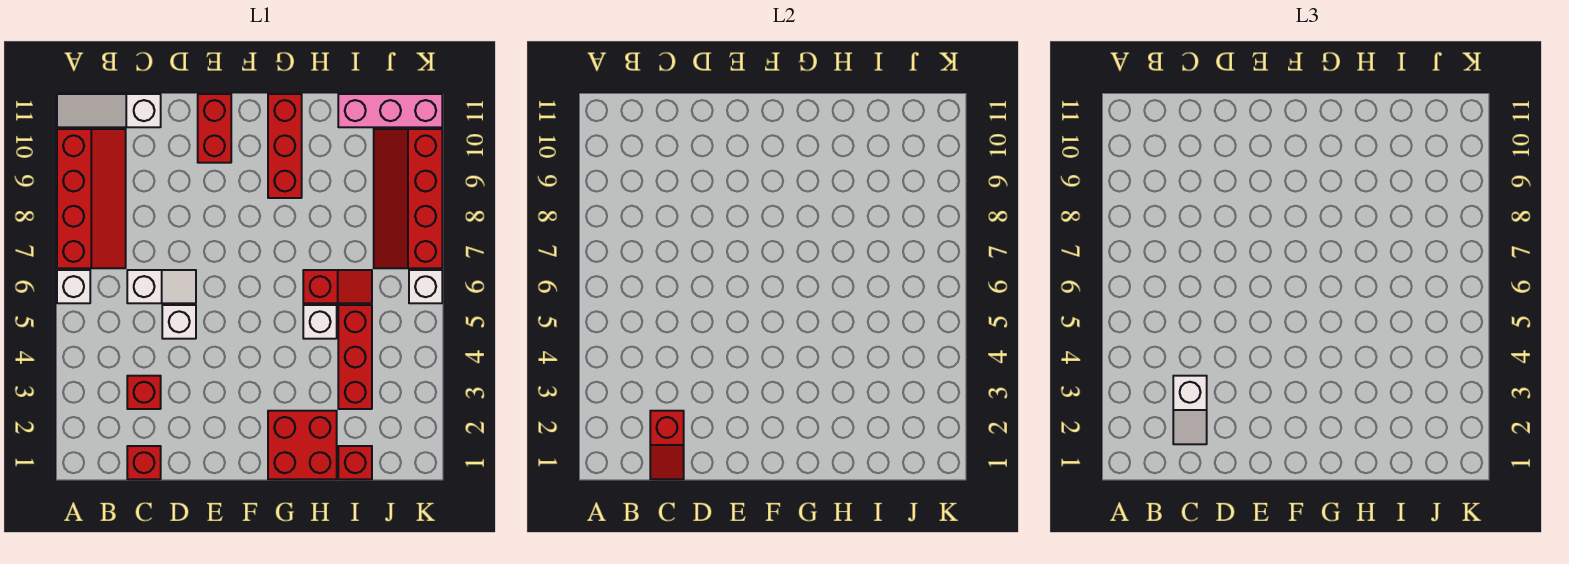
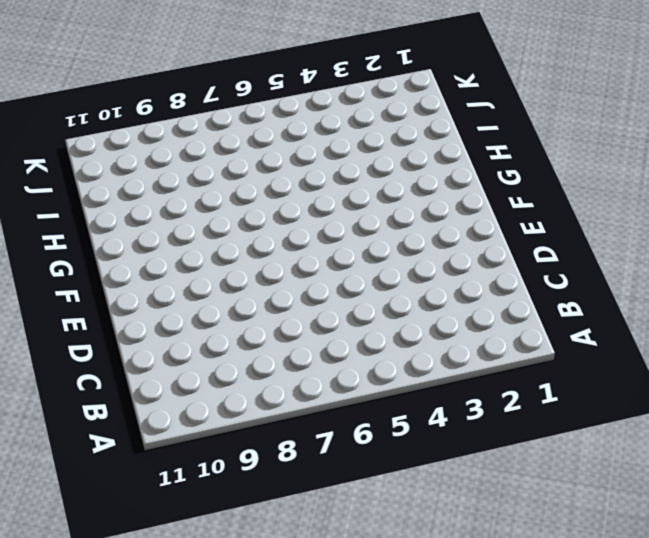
none -> white brick A6 level 1
none -> red slope A7:B10 level 1 top A
none -> white slope A11:C11 level 1 top C

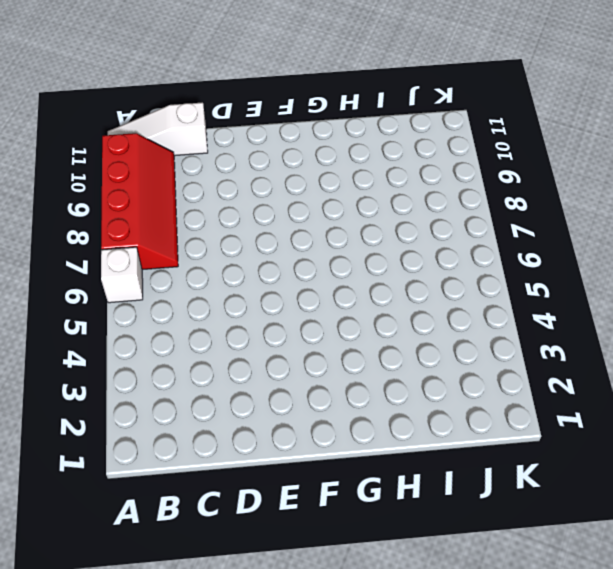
none -> red brick C1 level 1
none -> red brick C3 level 1
none -> white slope C6:D6 level 1 top C

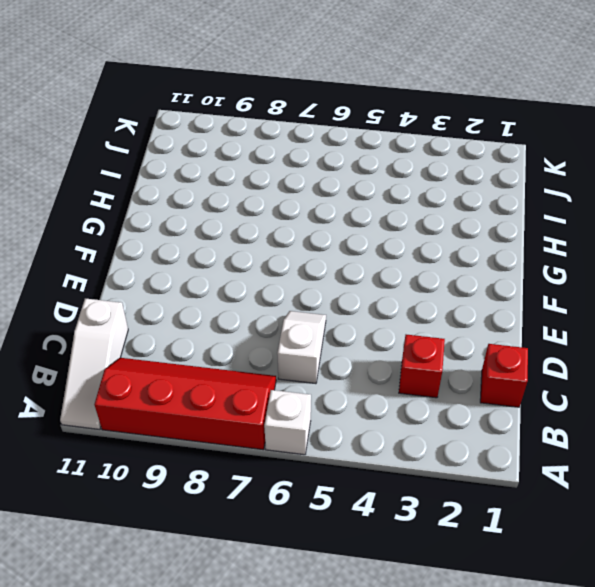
none -> white brick D5 level 1
none -> red brick E10:E11 level 1
none -> red brick G1:H2 level 1

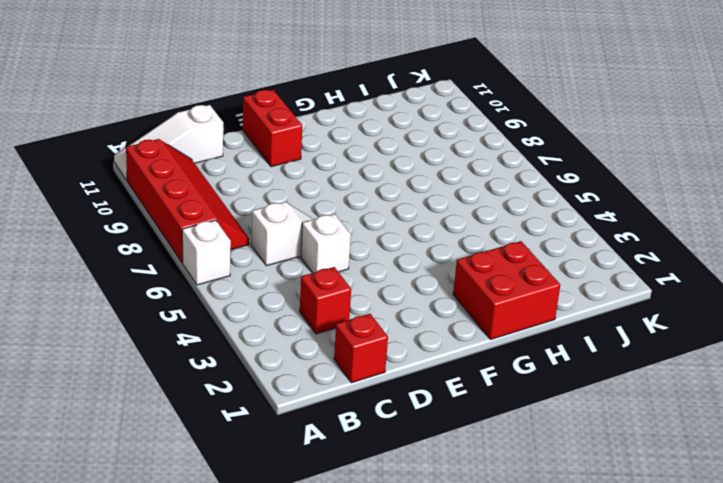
none -> red brick G9:G11 level 1
none -> white brick H5 level 1
none -> red slope H6:I6 level 1 top H

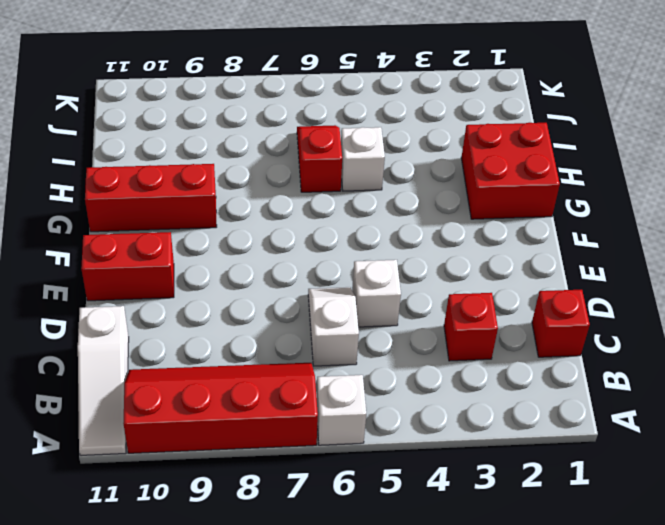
none -> red brick I1 level 1
none -> red brick I3:I5 level 1
none -> pink brick I11:K11 level 1

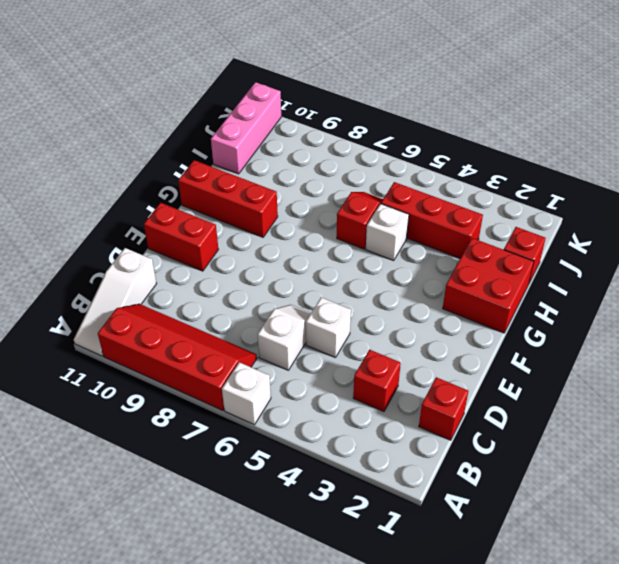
none -> red slope J7:K10 level 1 top K
none -> white brick K6 level 1
none -> red slope C1:C2 level 2 top 2

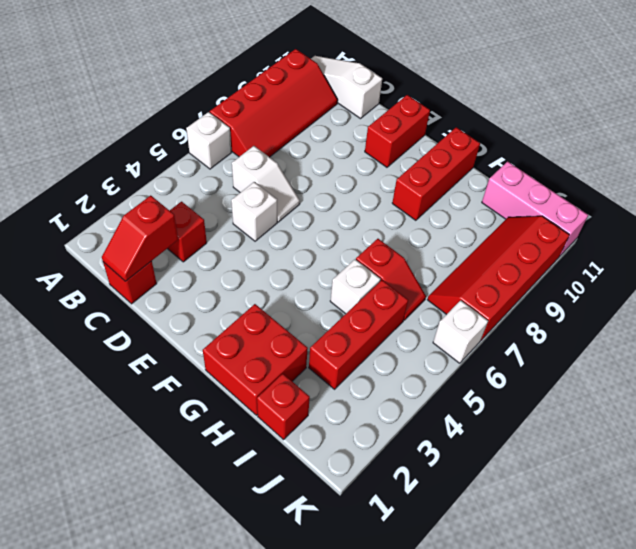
none -> white slope C2:C3 level 3 top 3

